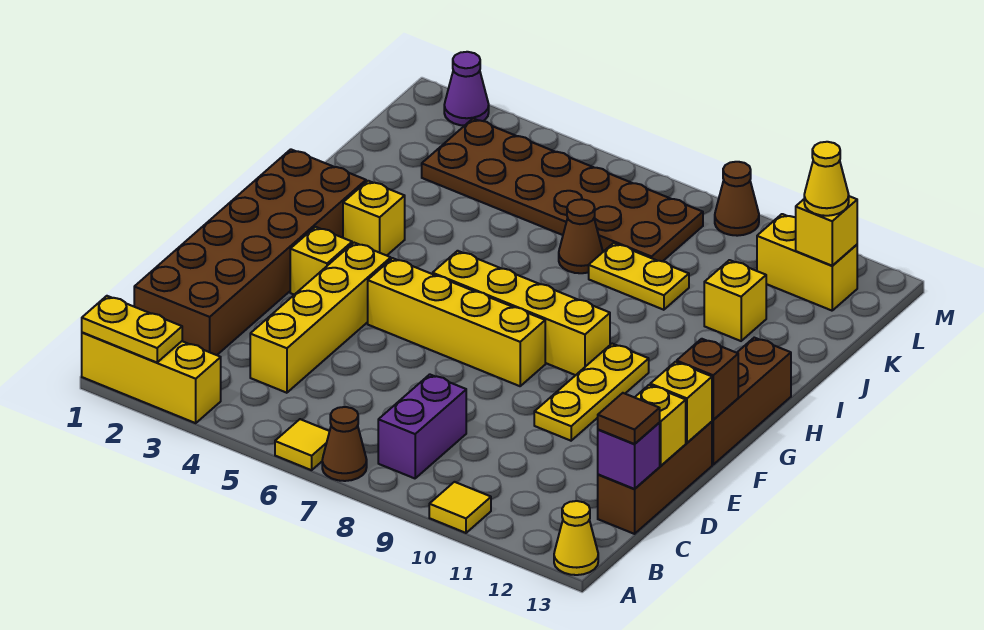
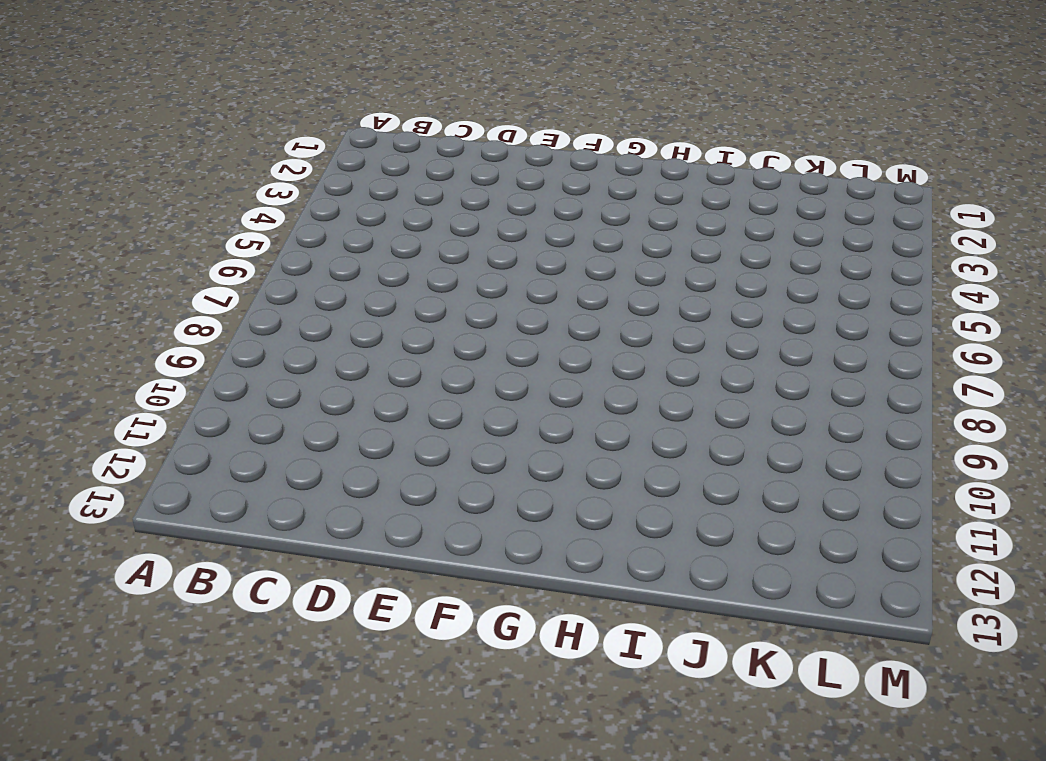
none -> yellow brick A1:A3 level 1
none -> yellow tile A6 level 1
none -> brown cone A7 level 1
none -> yellow tile A10 level 1

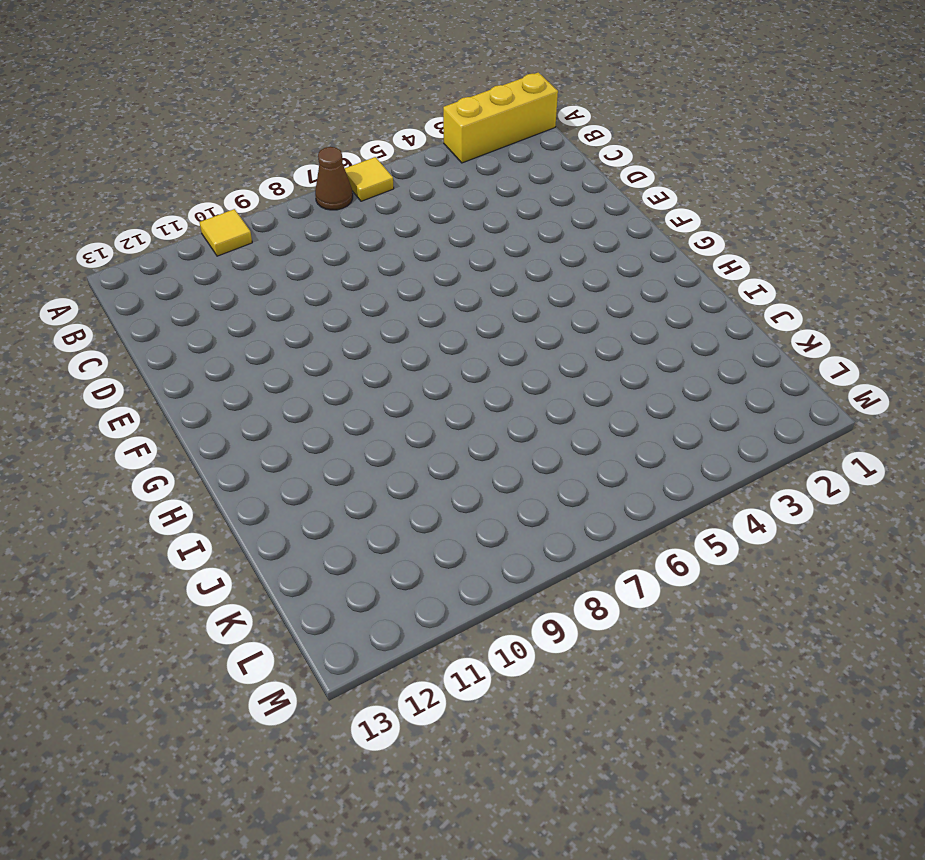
none -> yellow cone A13 level 1
none -> purple brick B8:C8 level 1
none -> brown brick C1:H2 level 1
none -> yellow brick C4:F4 level 1

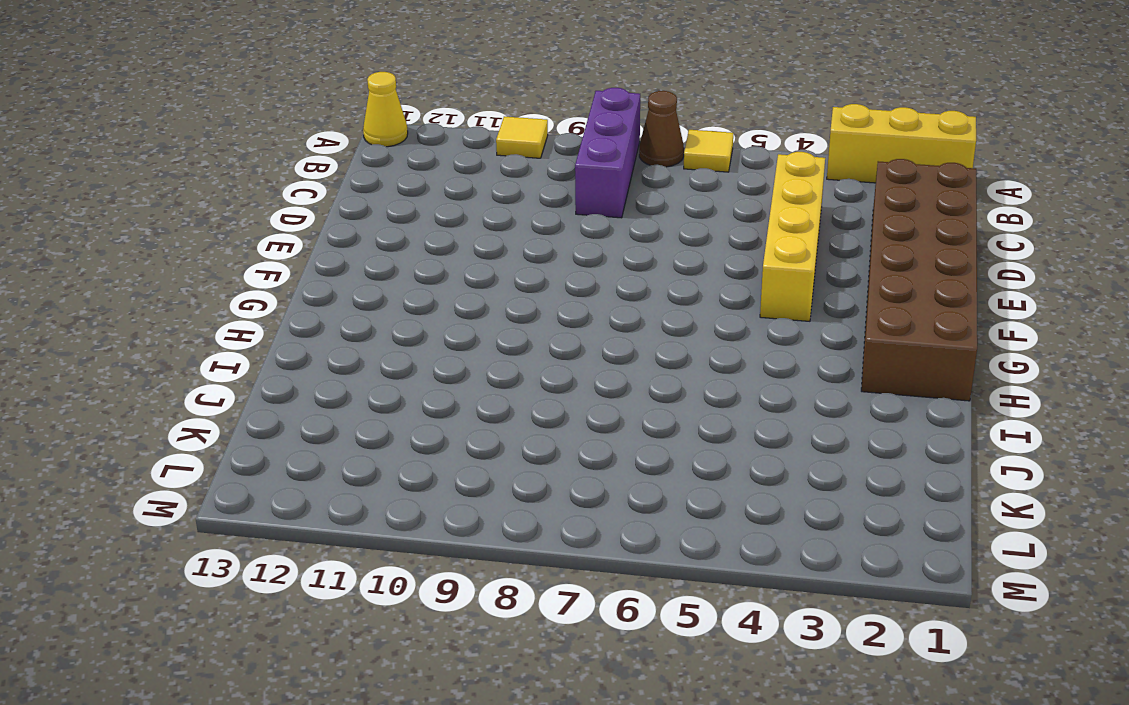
purple brick A8:C8 level 1 -> purple brick B8:C8 level 1
none -> brown brick C13:E13 level 1
none -> yellow plate E10:G10 level 1
none -> yellow brick F3 level 1
none -> yellow brick F5:F8 level 1

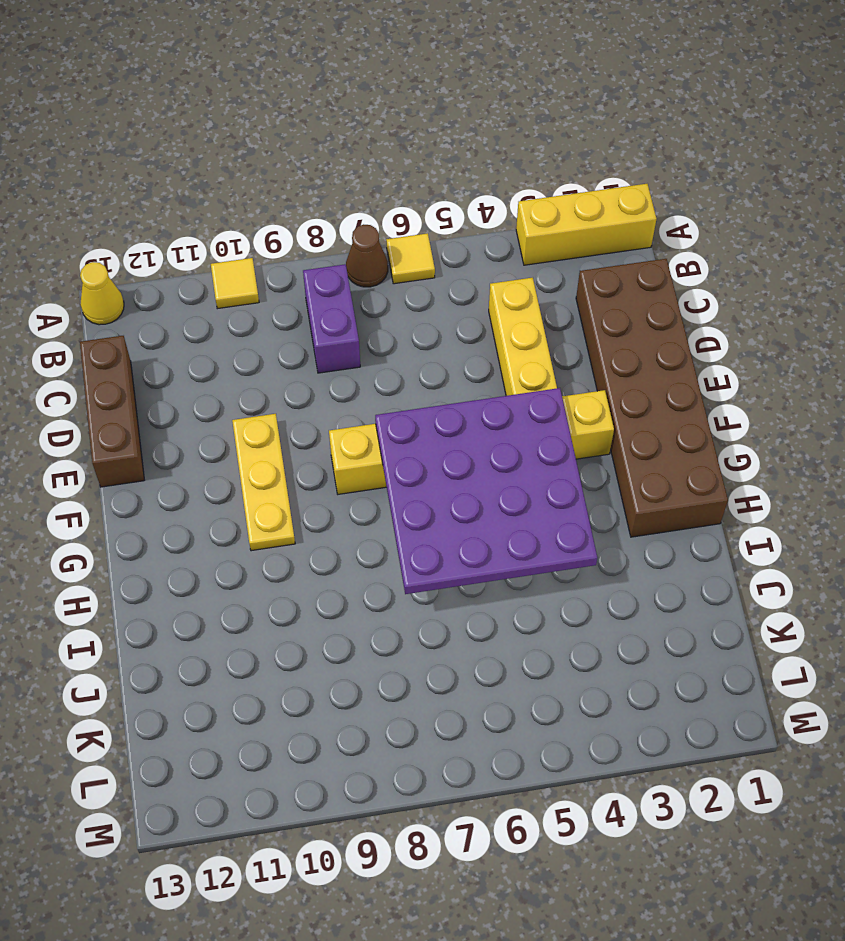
purple plate F4:I7 level 2 -> none
none -> brown brick F13:H13 level 1
none -> yellow brick G6:G9 level 1
none -> yellow brick H3 level 1
none -> brown cone J7 level 1

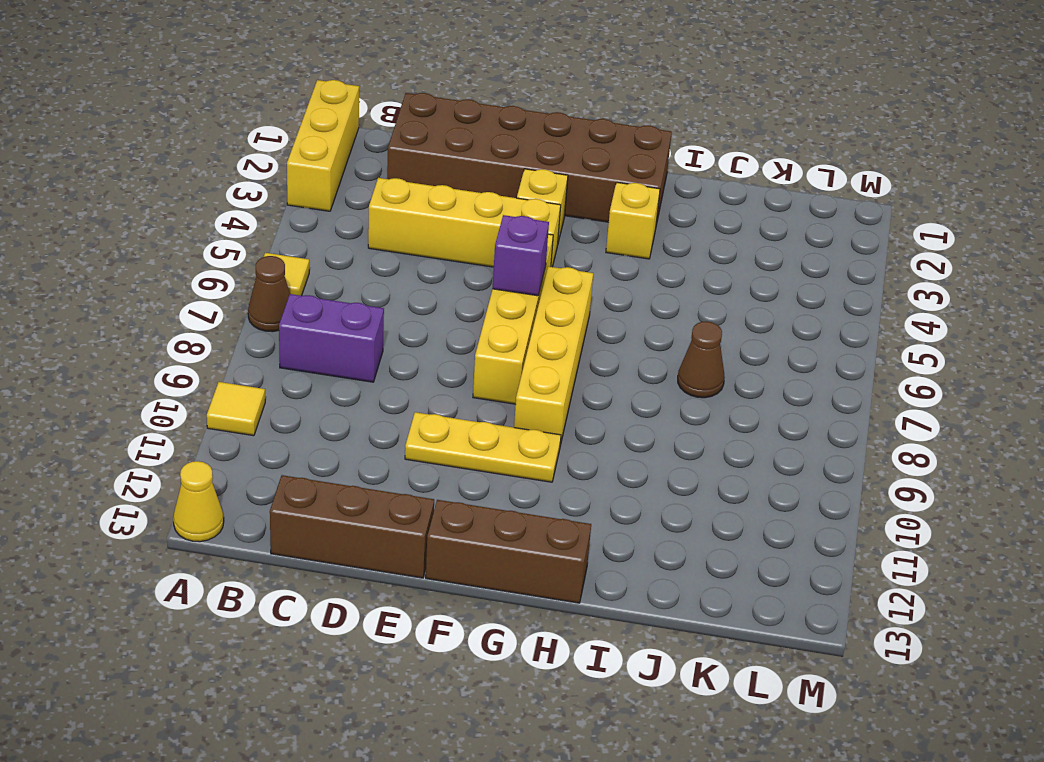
purple brick F6 level 2 -> purple brick C13 level 2
none -> yellow plate J8:J9 level 1
none -> yellow brick J11 level 1
none -> brown plate K3:L8 level 1
none -> yellow brick L11:L12 level 1

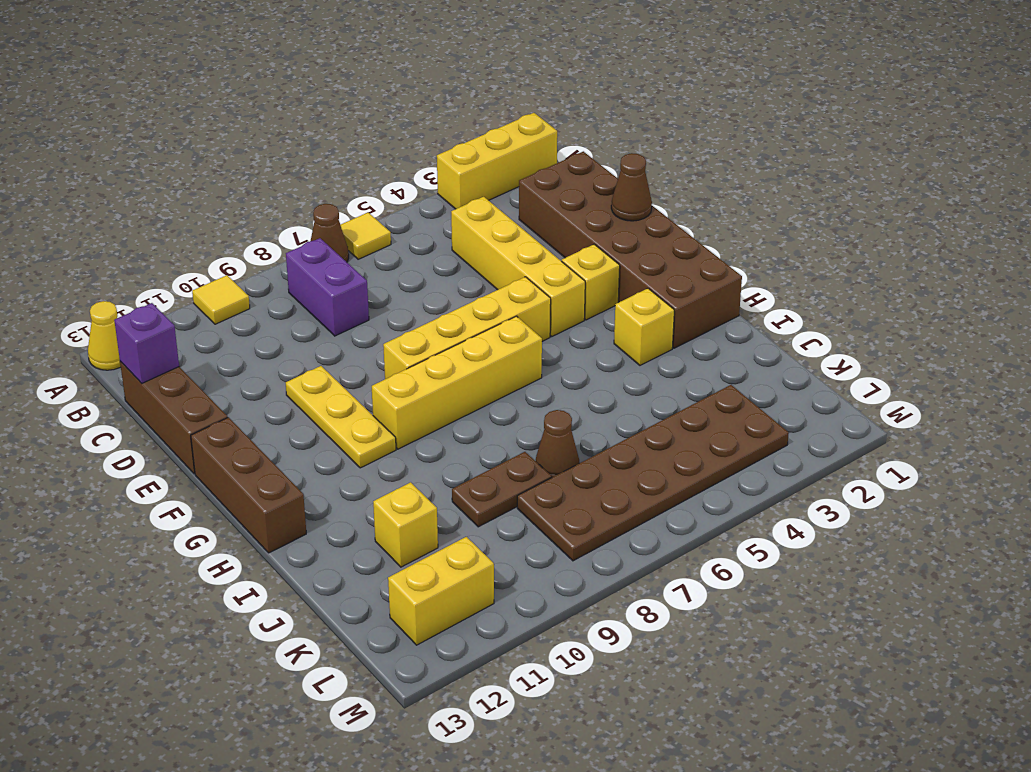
brown cone E1 level 2 -> brown cone M9 level 1
brown plate J8:J9 level 1 -> yellow plate J8:J9 level 1
none -> purple cone M2 level 1
none -> yellow plate A1:A2 level 2
none -> yellow brick D13 level 2
none -> yellow brick E13 level 2

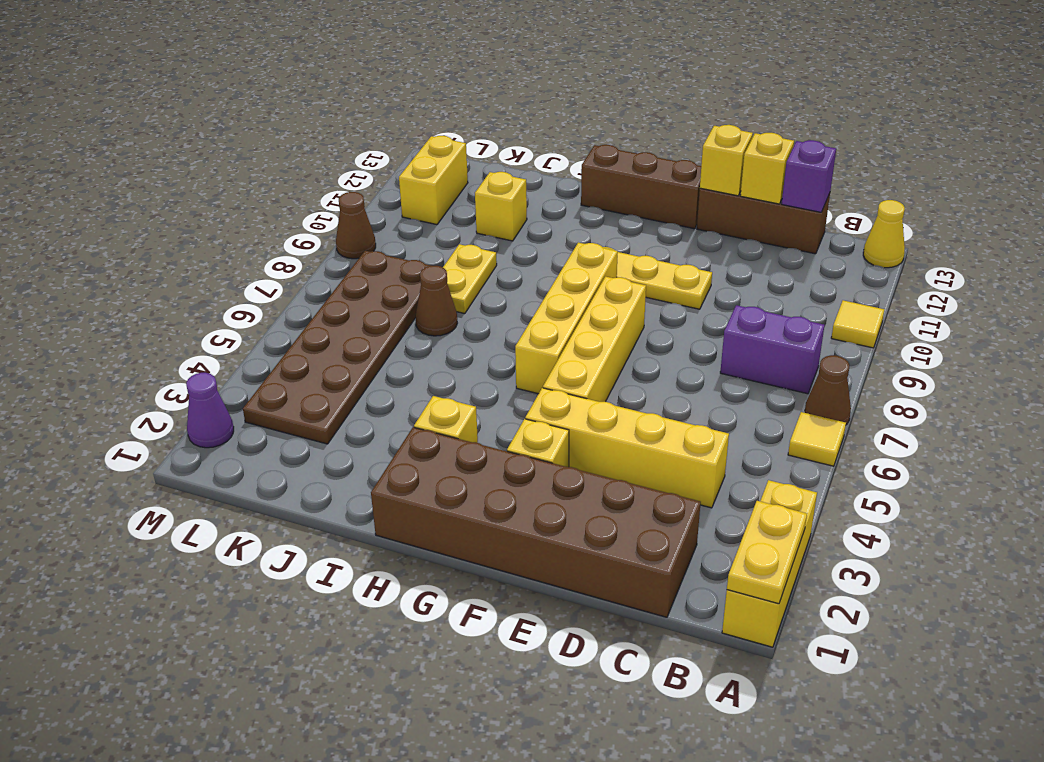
none -> brown brick F13 level 2
none -> yellow brick L12 level 2
none -> brown tile C13 level 3
none -> yellow cone L12 level 3

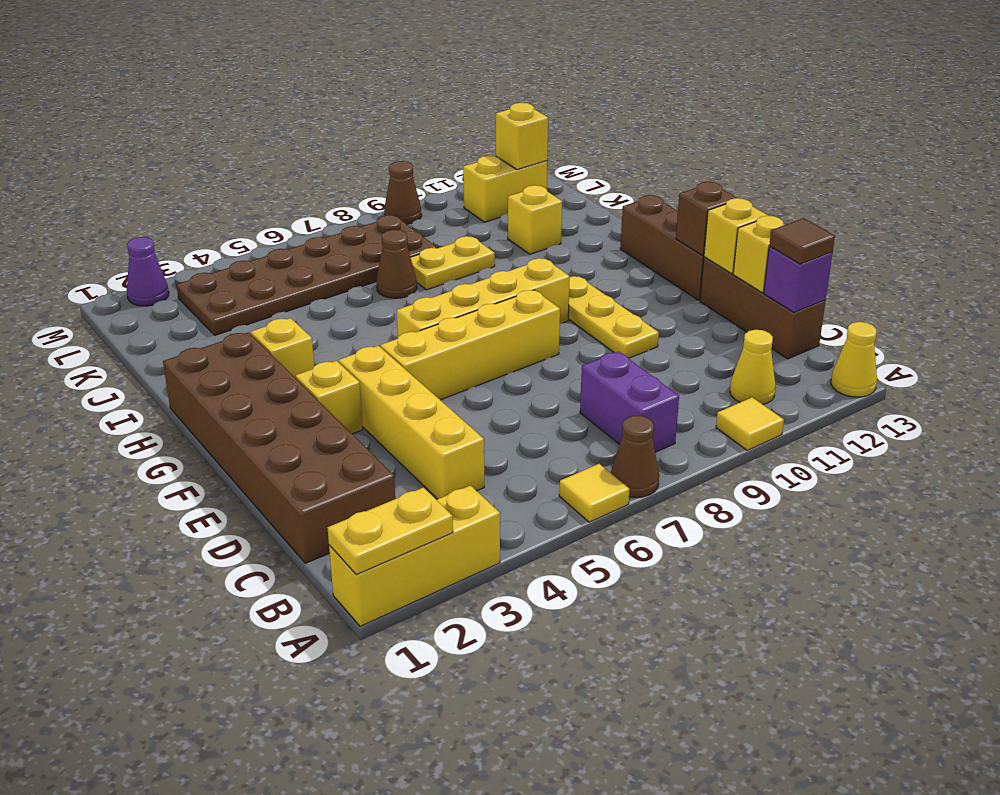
yellow cone B11 level 1 -> yellow cone L12 level 3

